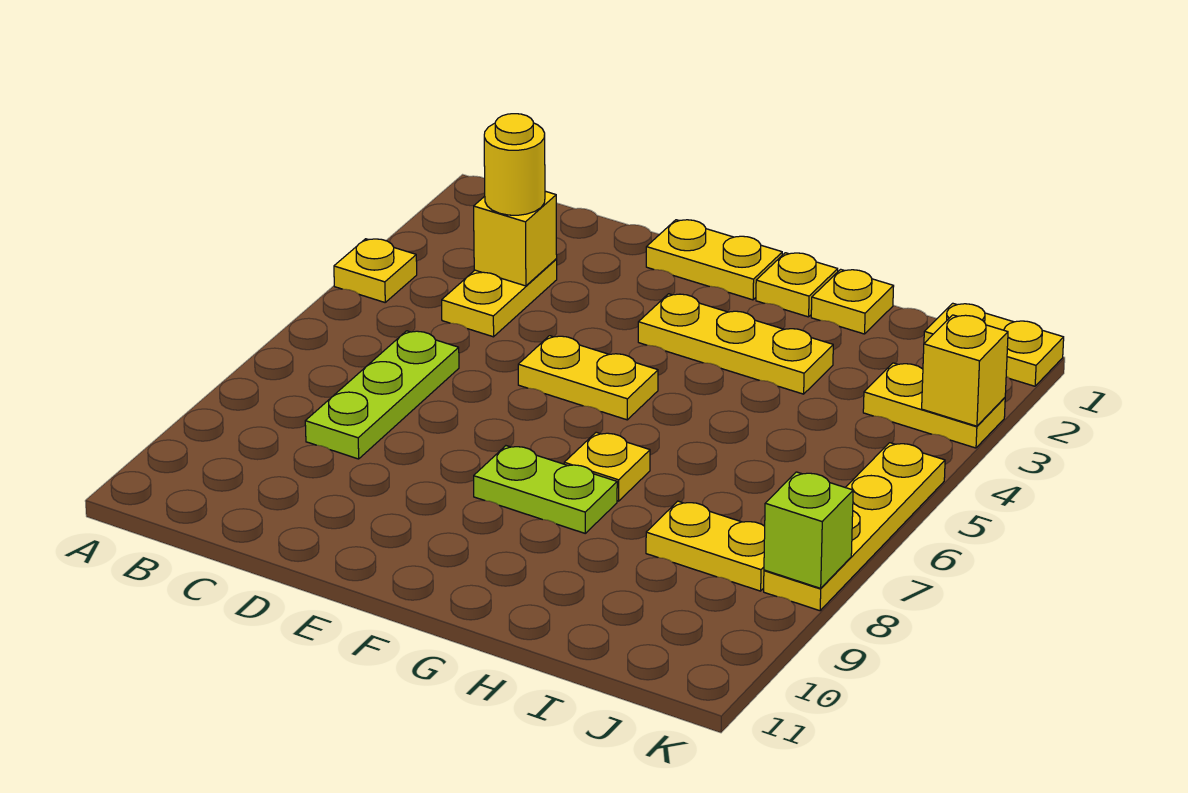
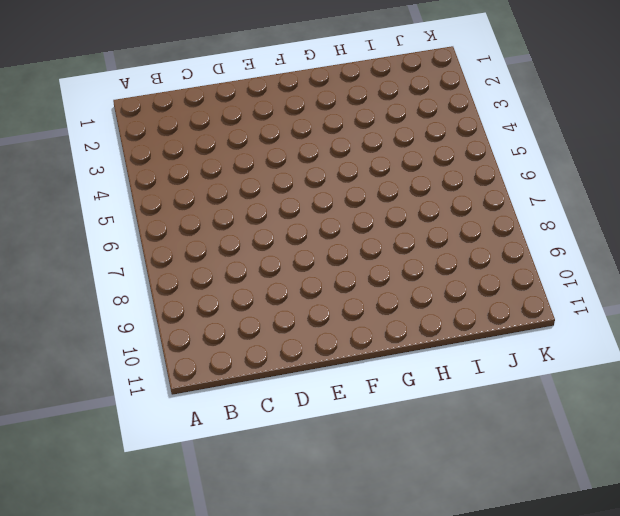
none -> yellow plate A4 level 1
none -> yellow plate C3:C4 level 1
none -> lime plate C6:C8 level 1

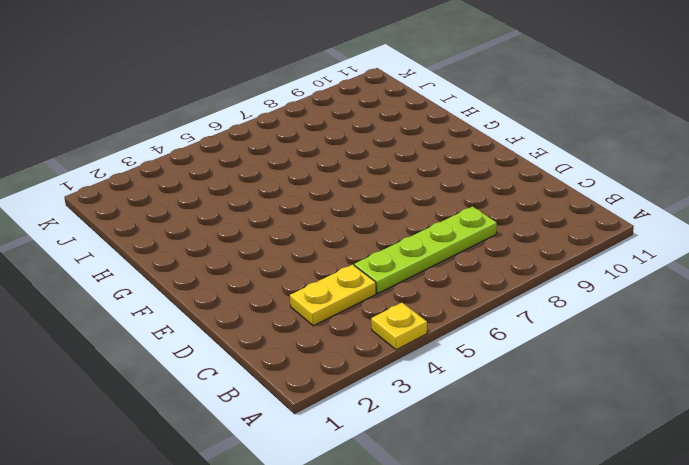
lime plate C5:C8 level 1 -> lime plate C6:C8 level 1
none -> yellow plate E1:F1 level 1
none -> yellow plate E5:F5 level 1
none -> yellow plate F3:H3 level 1

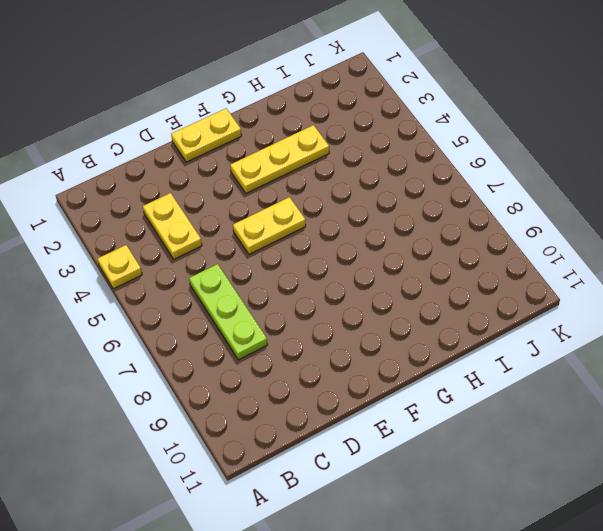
none -> lime plate F8:G8 level 1
none -> yellow plate G1 level 1
none -> yellow plate G7 level 1

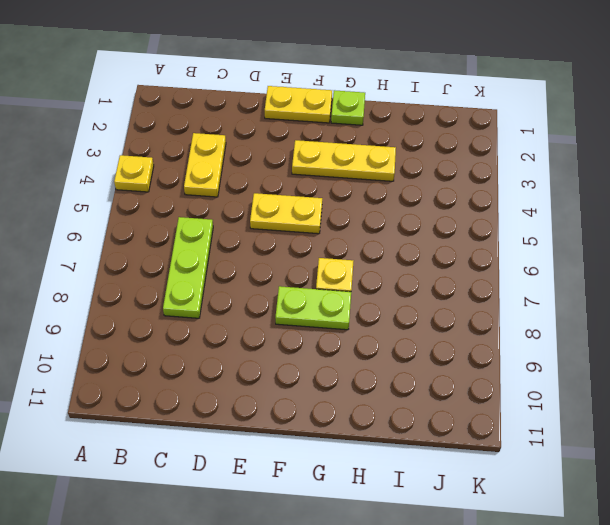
lime plate G1 level 1 -> yellow plate G1 level 1
none -> yellow plate H1 level 1
none -> yellow plate I8:J8 level 1
none -> yellow plate J1:K1 level 1

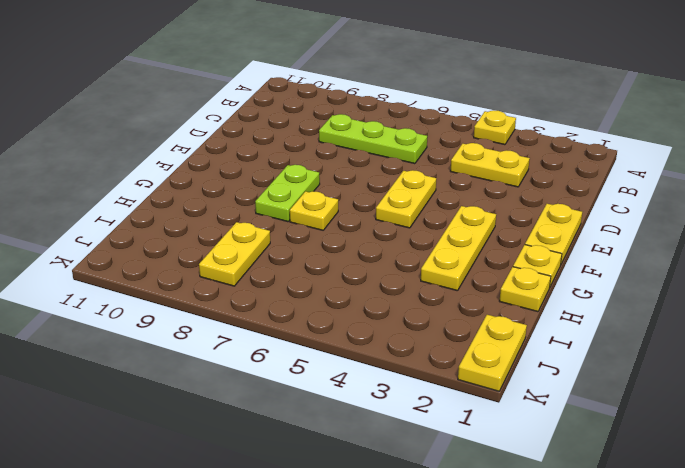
none -> yellow plate J3:K3 level 1
none -> yellow plate K5:K8 level 1
none -> yellow brick C3 level 2

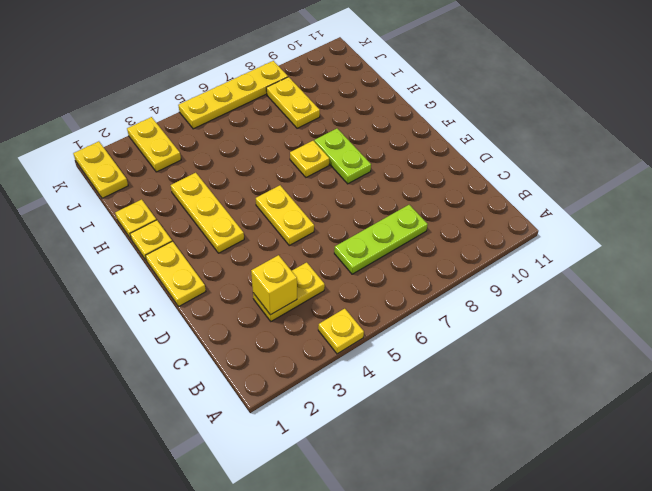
none -> yellow brick K3 level 2
none -> lime brick K8 level 2
none -> yellow round brick C3 level 3

